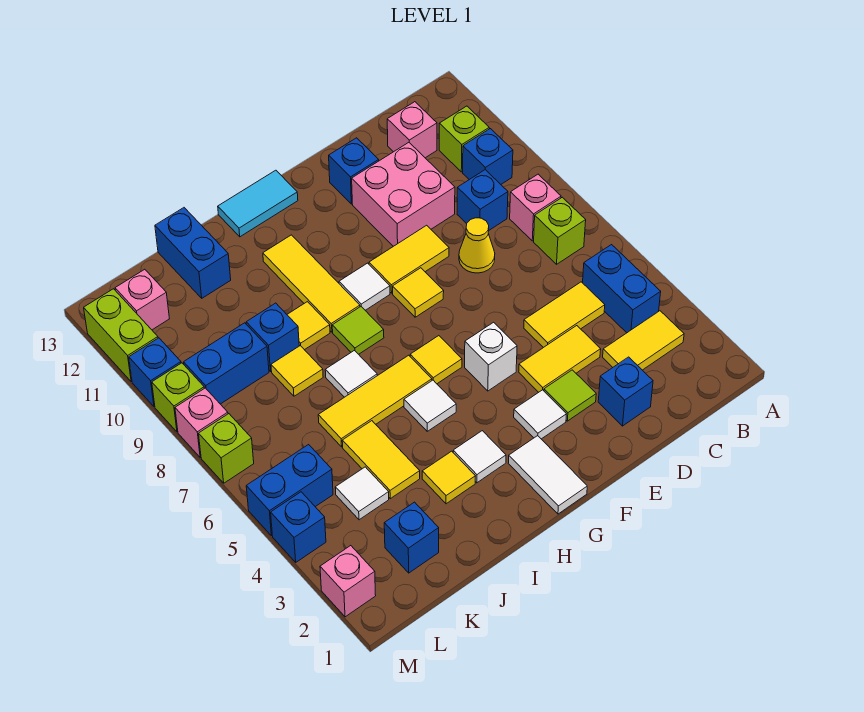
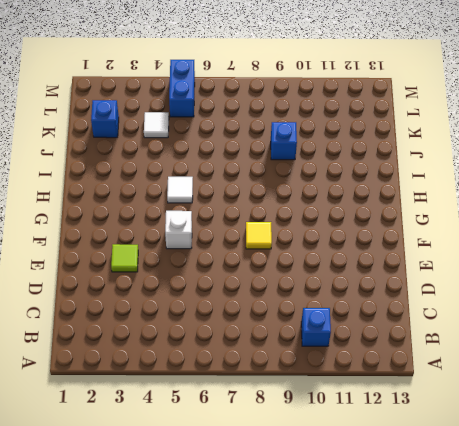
none -> yellow tile B3:C3 level 1
none -> blue brick B4:B5 level 1
none -> lime brick B7 level 1
none -> pink brick B8 level 1

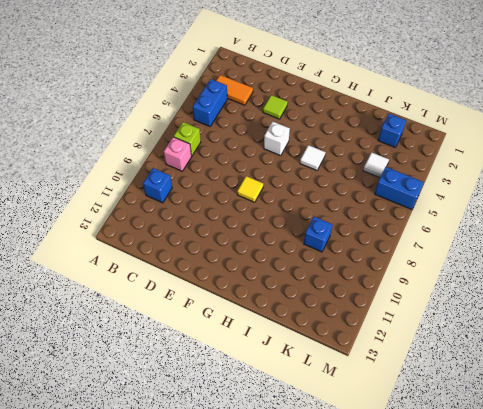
orange tile B3:C3 level 1 -> yellow tile B3:C3 level 1
none -> lime brick B11 level 1
none -> yellow tile C5:D5 level 1
none -> blue brick C9 level 1
none -> pink brick C12 level 1

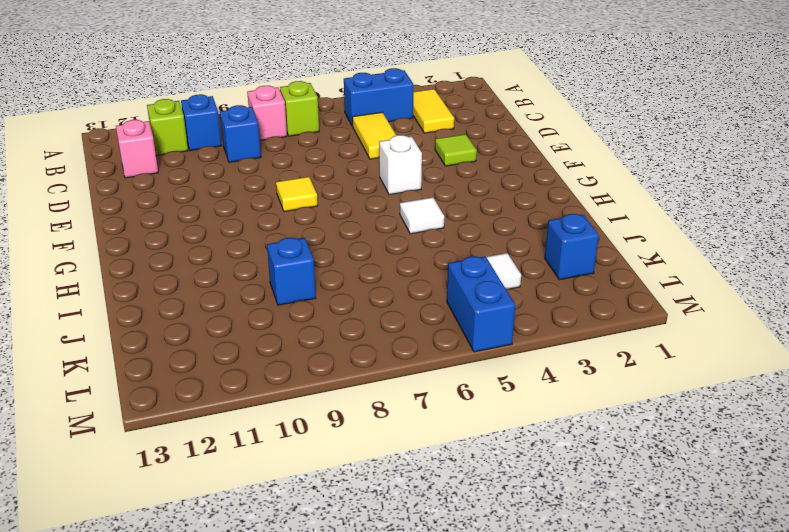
none -> blue brick D2 level 1
none -> yellow tile D4:E4 level 1
none -> yellow cone D8 level 1
none -> pink brick D10:E11 level 1

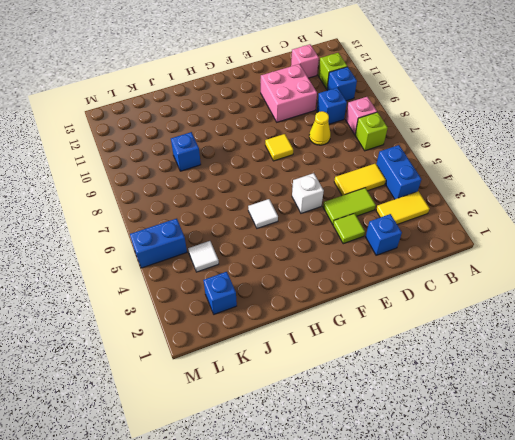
lime tile D4:E4 level 1 -> yellow tile D4:E4 level 1
none -> yellow tile E9:F9 level 1
none -> blue brick E12 level 1
none -> white tile F3 level 1
none -> white tile G1:G2 level 1

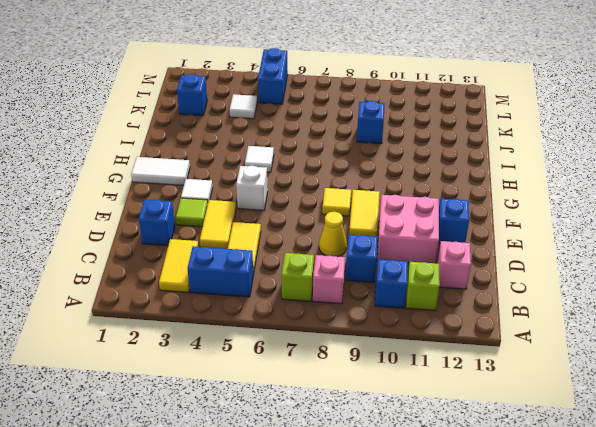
none -> yellow tile G6 level 1
none -> white tile G9 level 1
none -> cyan tile G13:H13 level 1
none -> white tile H3 level 1

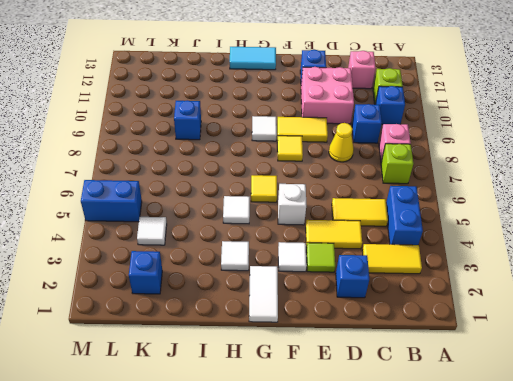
none -> yellow tile H6:J6 level 1
none -> lime tile H8 level 1
none -> yellow tile H9:H11 level 1
none -> yellow tile I3 level 1

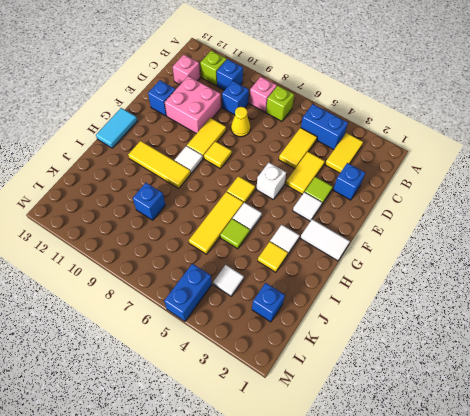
lime tile I5 level 1 -> lime tile H8 level 1
none -> white tile I7 level 1
none -> yellow tile I9 level 1
none -> yellow tile J4:J5 level 1
none -> yellow tile J8 level 1

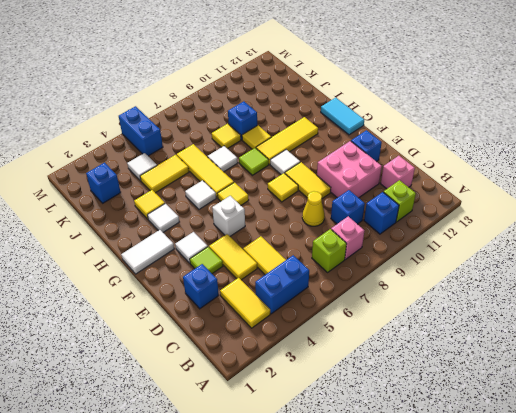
none -> blue brick J12:J13 level 1
none -> blue brick K9:L9 level 1
none -> pink brick L12 level 1
none -> pink brick M2 level 1

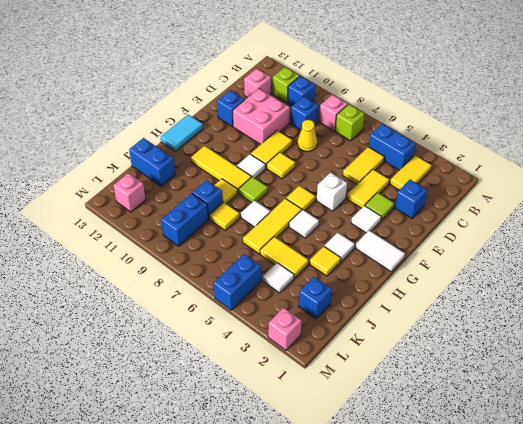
none -> blue brick M4 level 1
none -> lime brick M7 level 1
none -> pink brick M8 level 1
none -> lime brick M9 level 1

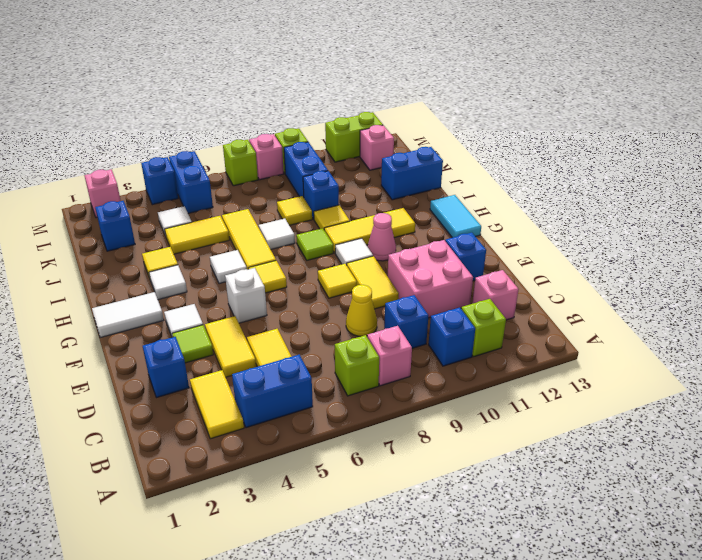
pink cone G10 level 1 -> none
none -> blue brick M10 level 1

